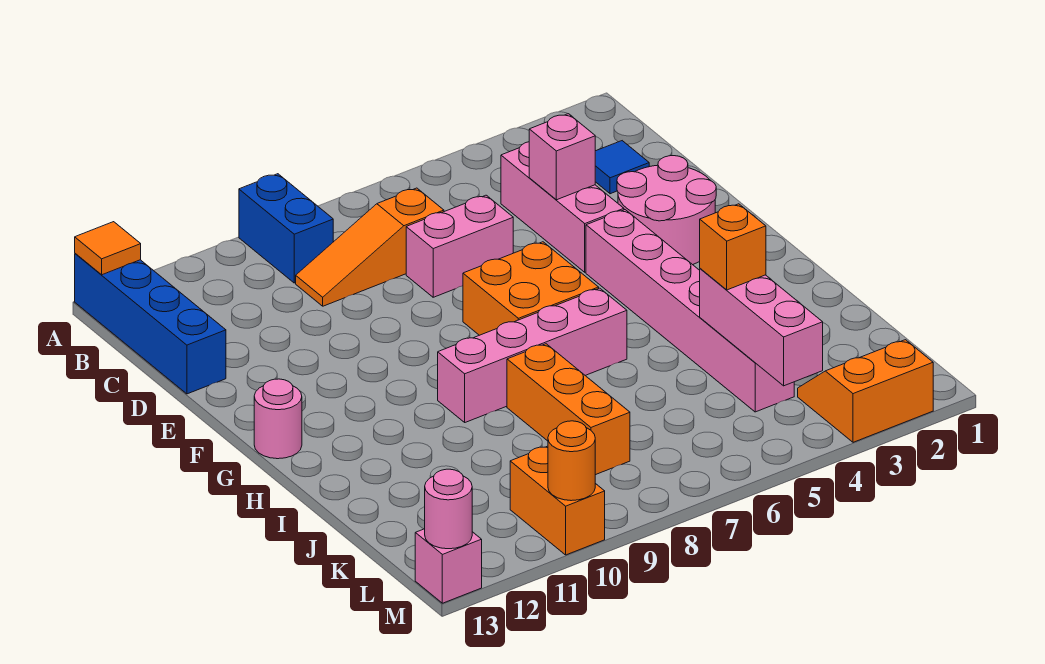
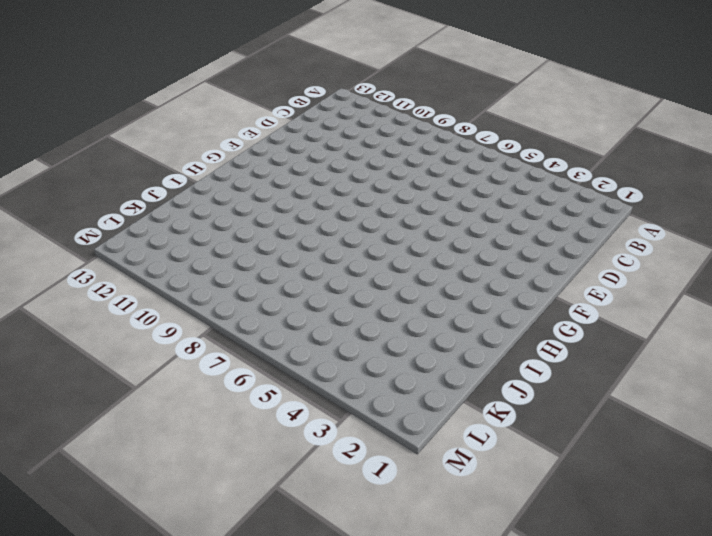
none -> blue brick A9:B9 level 1
none -> blue brick A13:D13 level 1
none -> blue tile C2 level 1

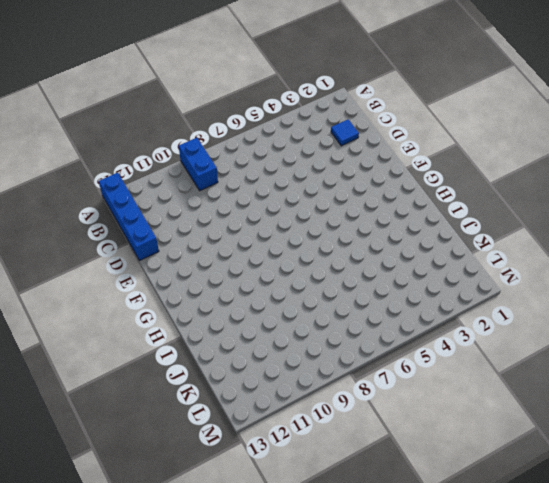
none -> pink brick C4:E4 level 1
none -> orange slope C7:C9 level 1 top 7
none -> pink brick D6:D7 level 1

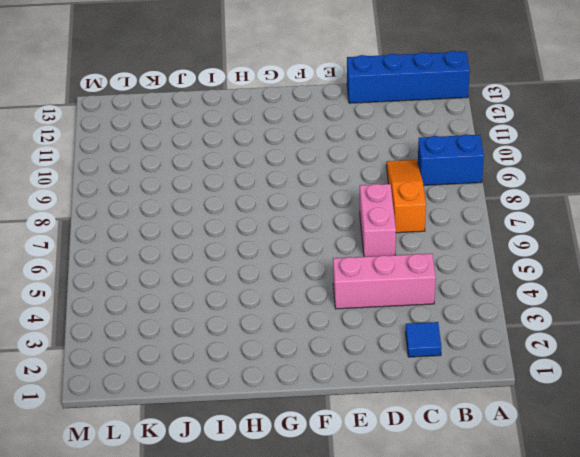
none -> pink round brick E2:F3 level 1
none -> pink brick F4:K4 level 1
none -> orange brick F6:G7 level 1

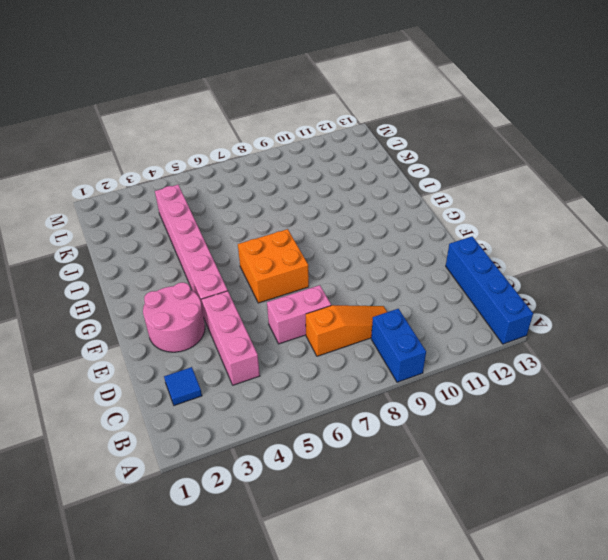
none -> pink round brick G13 level 1
none -> pink brick H6:H9 level 1
none -> orange brick I8:K8 level 1

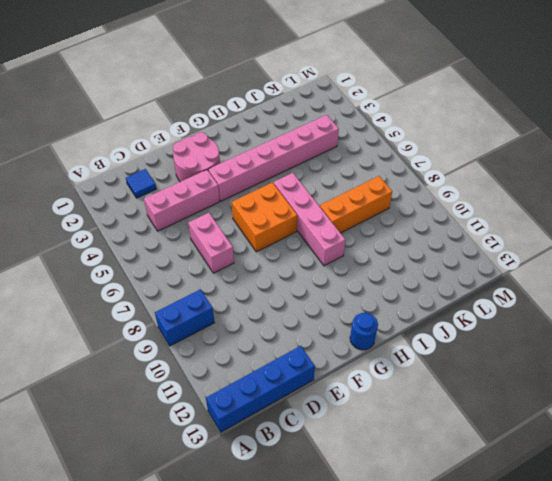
blue round brick G13 level 1 -> pink round brick G13 level 1
none -> orange slope C7:C9 level 1 top 7
none -> orange slope L2:M3 level 1 top M
none -> orange brick L10:M10 level 1

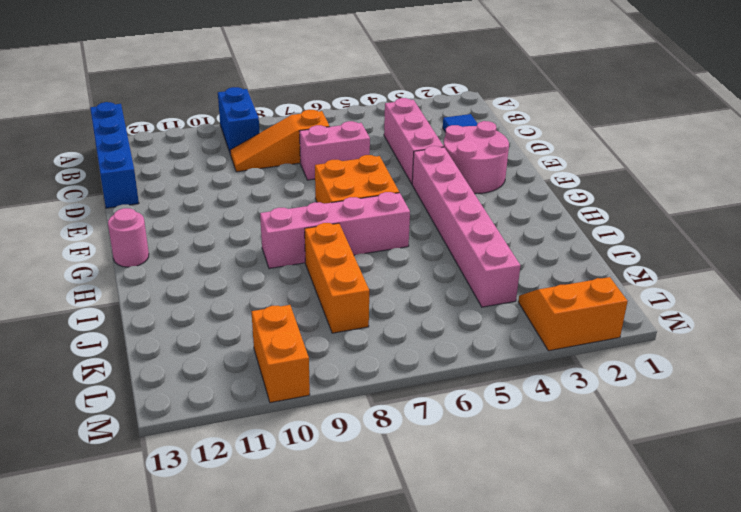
none -> pink brick M13 level 1
none -> orange tile A13 level 2
none -> pink brick D4 level 2

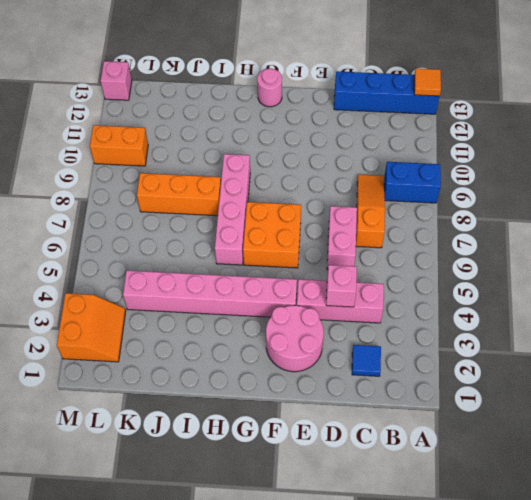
none -> pink brick J4:L4 level 2
none -> orange round brick M10 level 2
none -> pink round brick M13 level 2

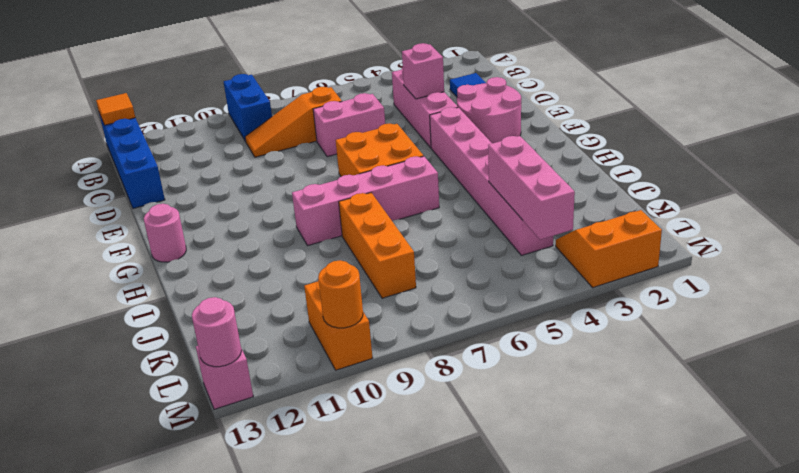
none -> orange brick J4 level 3

